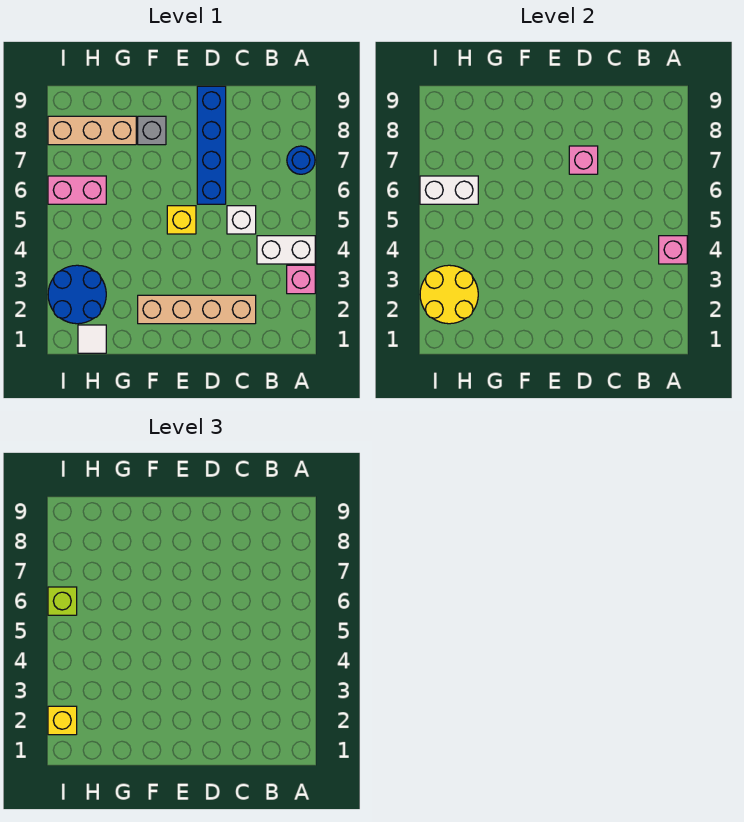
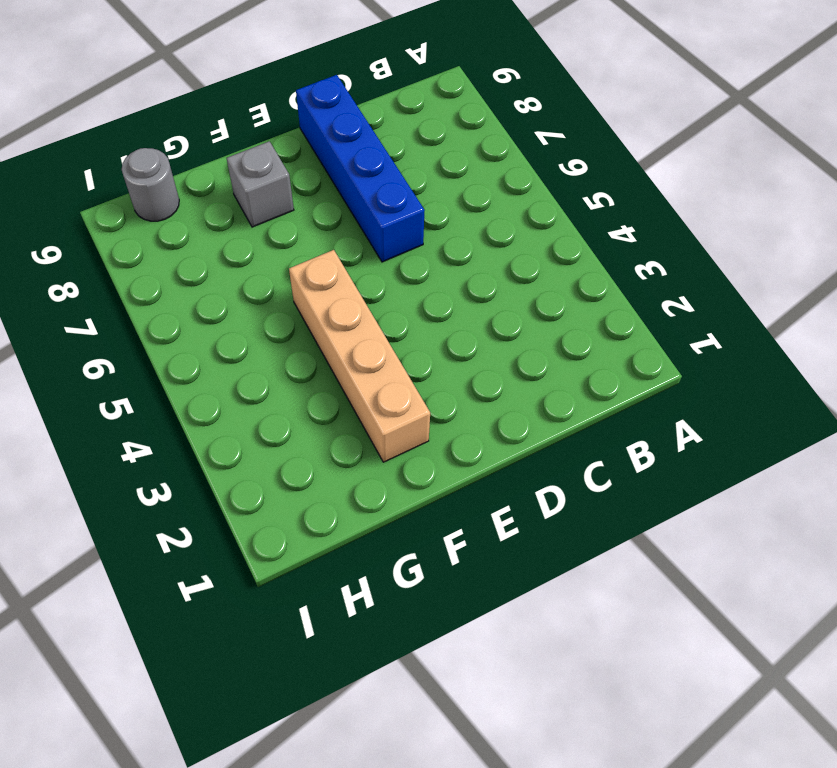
tan brick F2:F5 level 1 -> tan brick C2:F2 level 1
grey round brick H9 level 1 -> none
none -> pink brick A3 level 1
none -> white brick A4:B4 level 1
none -> blue round brick A7 level 1

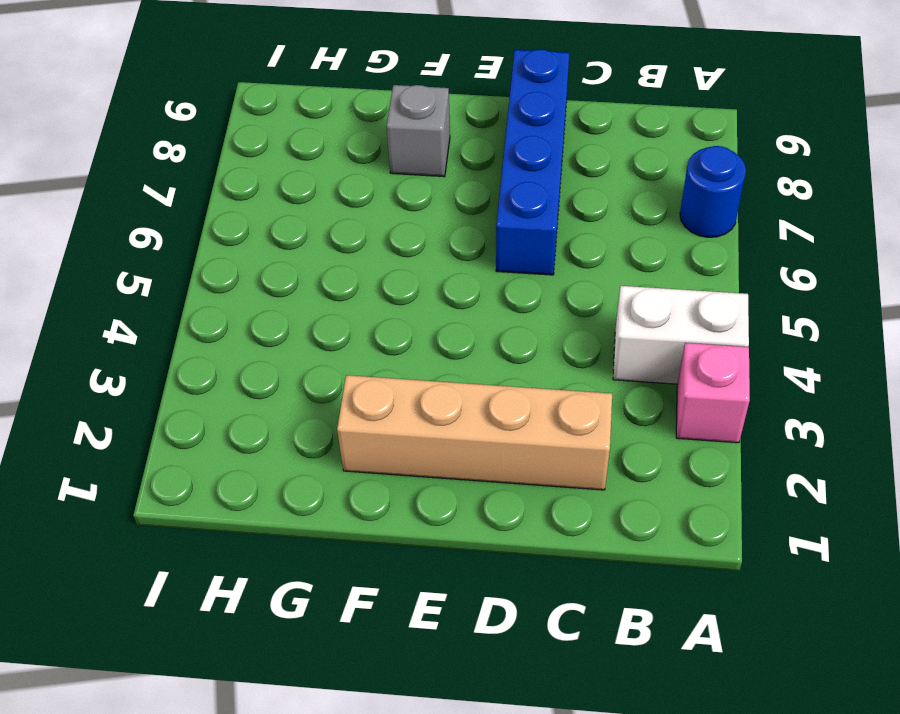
none -> white brick C5 level 1
none -> yellow brick E5 level 1
none -> tan brick G8:I8 level 1

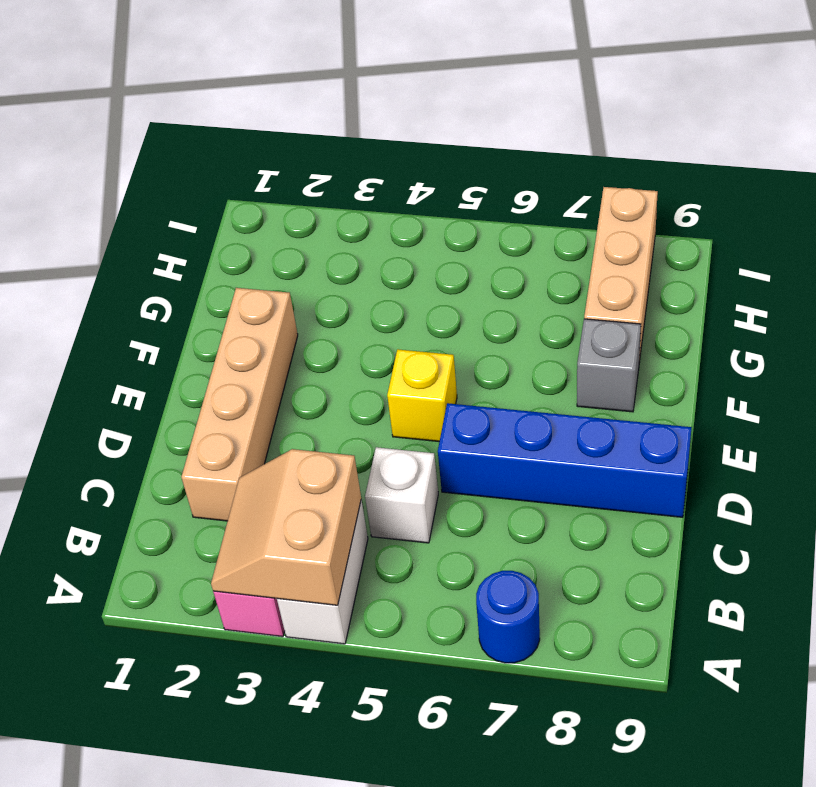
tan slope A3:B4 level 2 top 4 -> pink brick A4 level 2
none -> white tile H1 level 1
none -> blue round brick H2:I3 level 1
none -> pink brick H6:I6 level 1

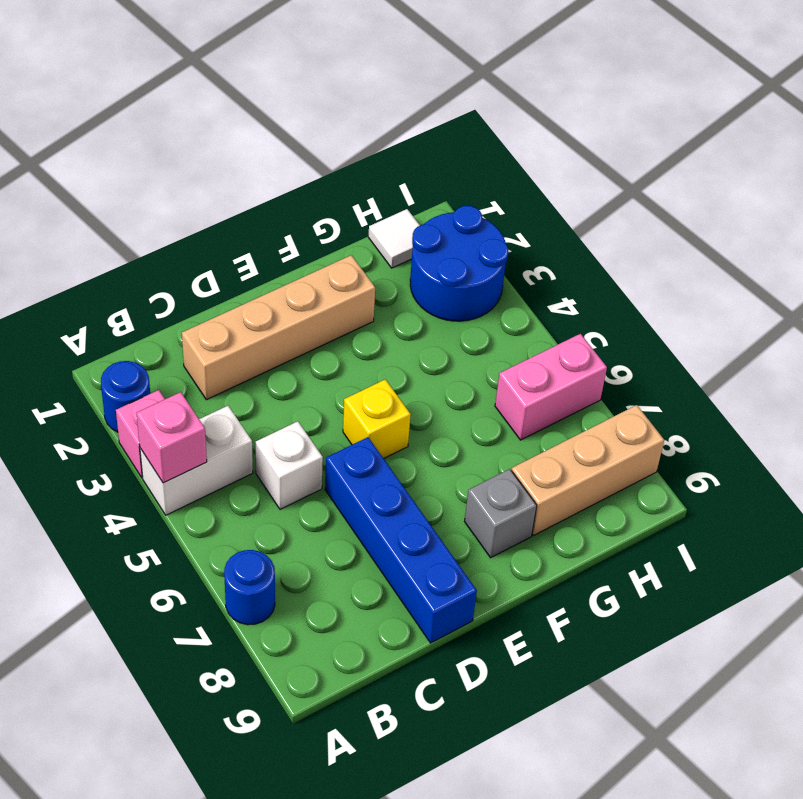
blue round brick A2 level 1 -> none
none -> pink brick D7 level 2
none -> yellow round brick H2:I3 level 2
none -> white brick H6:I6 level 2

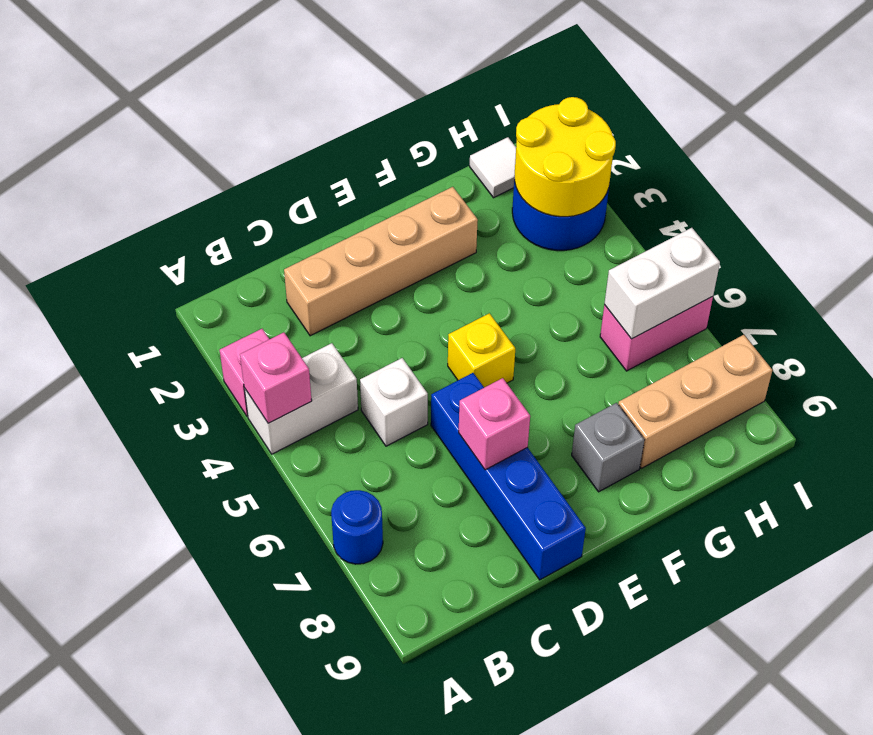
none -> yellow brick I2 level 3
none -> lime brick I6 level 3

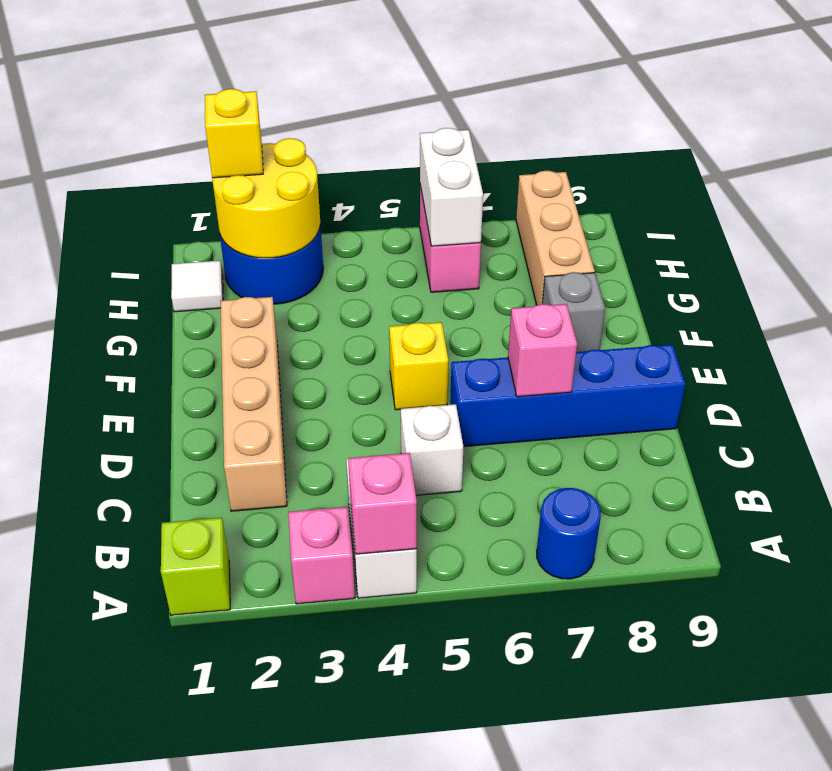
lime brick A1 level 1 -> lime brick I6 level 3

